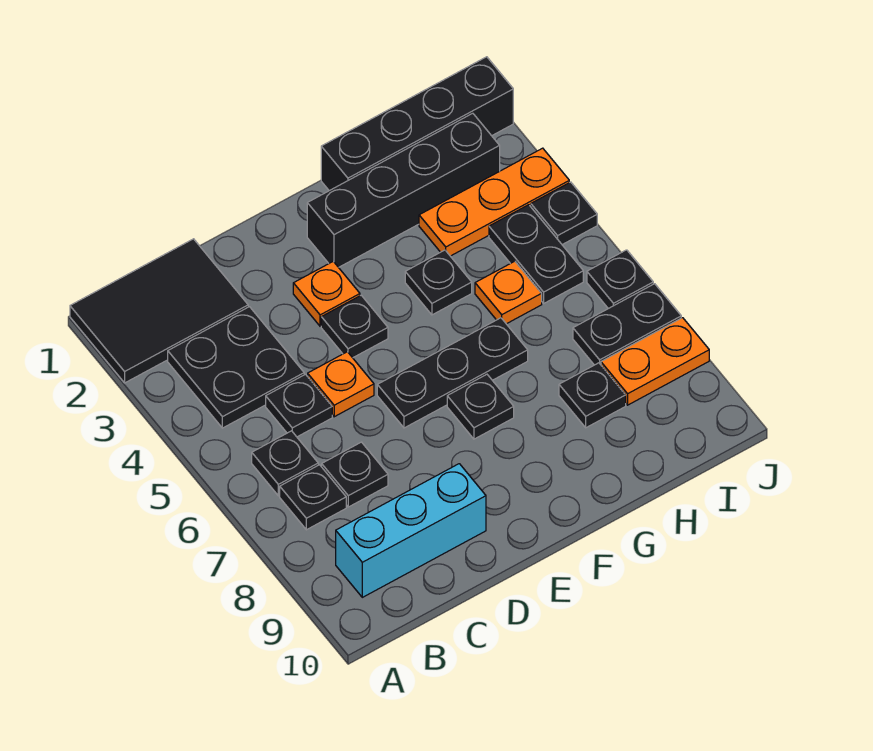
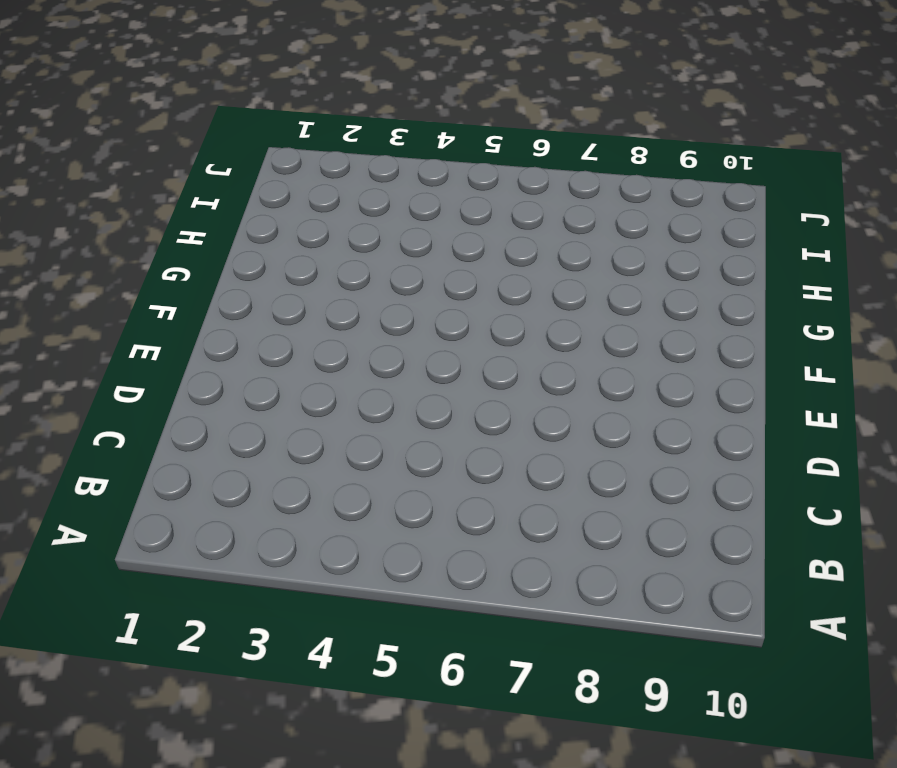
none -> black tile A1:C2 level 1
none -> black plate B3:C4 level 1
none -> black plate B6 level 1

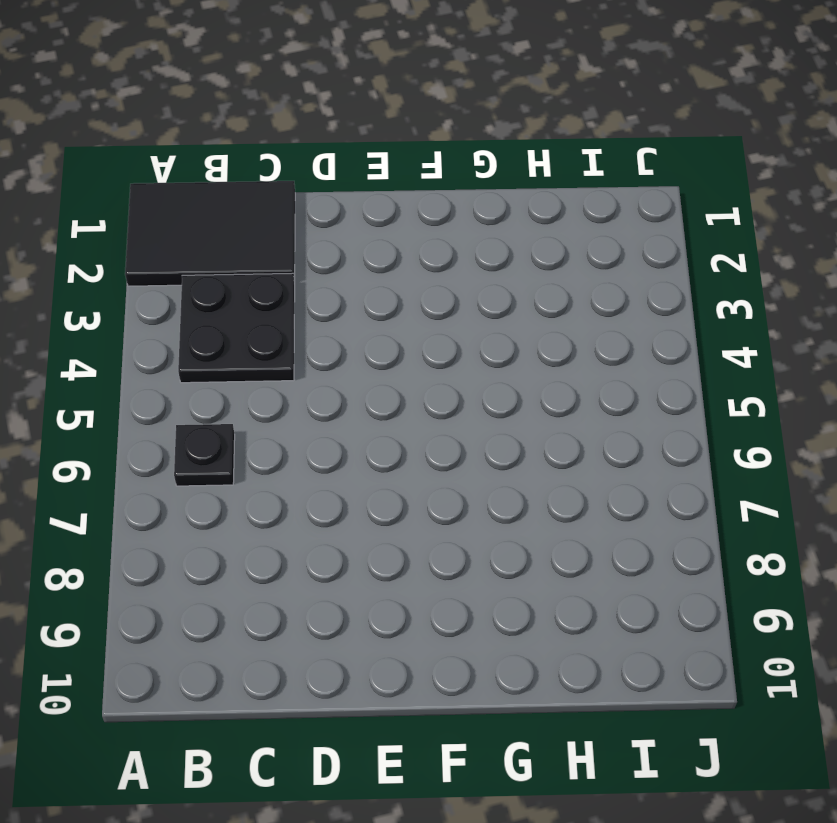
none -> black plate B7 level 1
none -> cyan brick B9:D9 level 1
none -> black plate C5 level 1

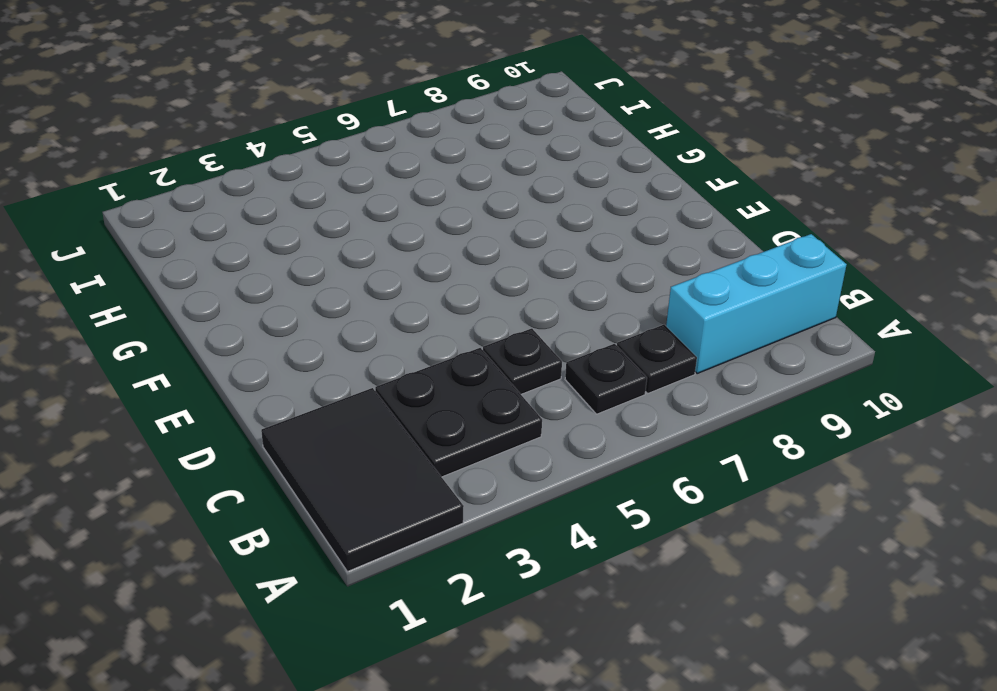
cyan brick B8:B10 level 1 -> cyan brick B9:D9 level 1
none -> black plate C7 level 1
none -> orange plate D5 level 1
none -> orange plate E3 level 1

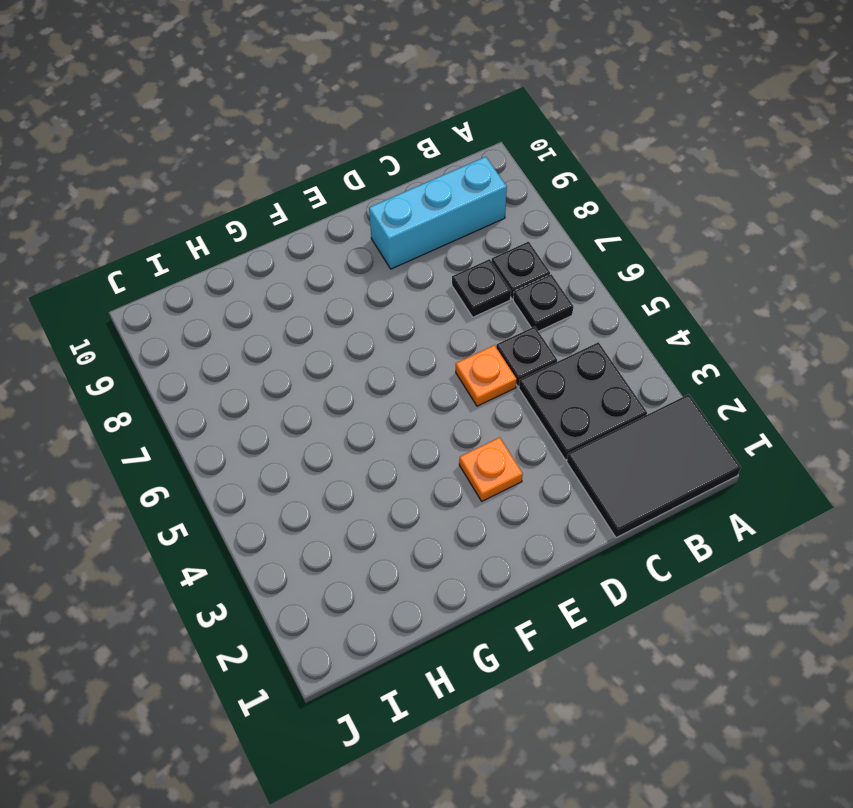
none -> black plate E4 level 1
none -> black plate E6:G6 level 1
none -> black brick F2:I2 level 1

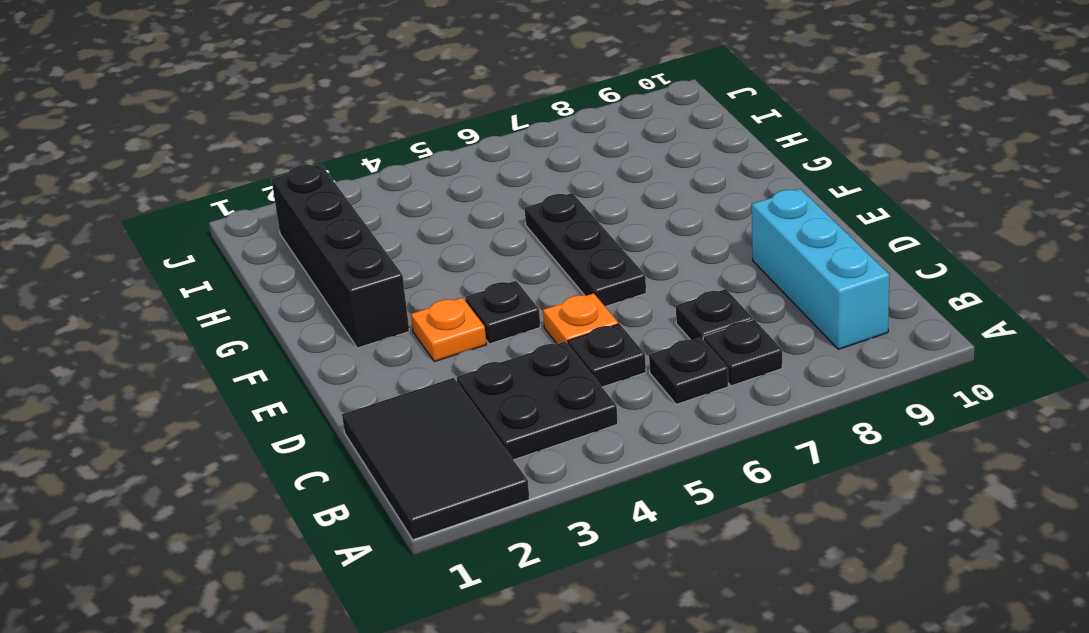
none -> black plate F7 level 1
none -> black brick G1:J1 level 1
none -> black plate G4 level 1

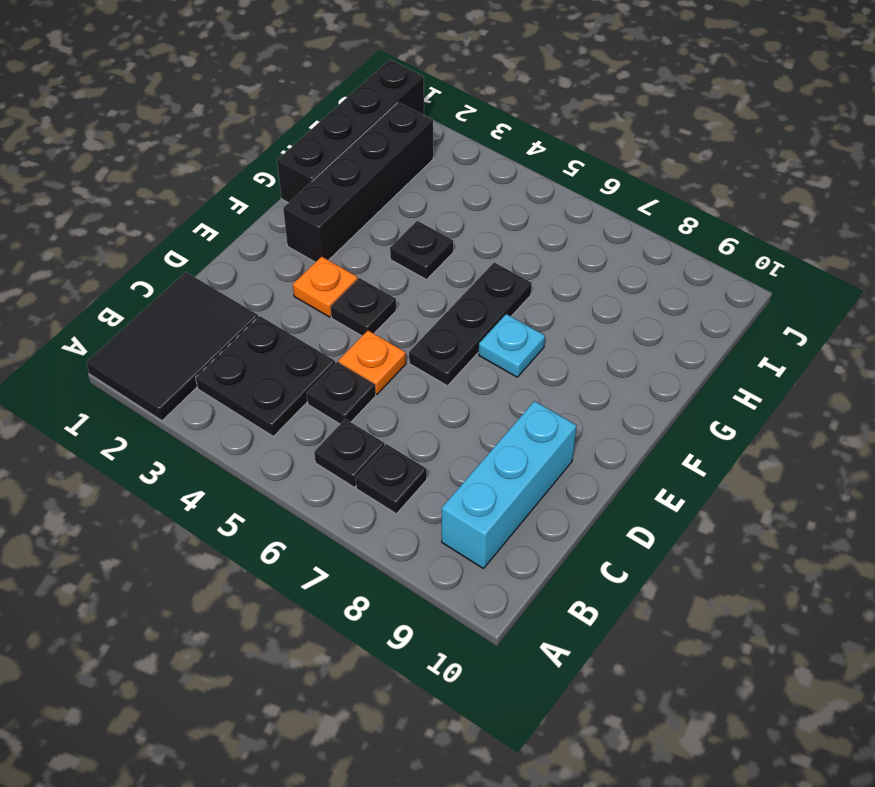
cyan plate F7 level 1 -> black plate F7 level 1
none -> black plate C7 level 1
none -> orange plate H3:J3 level 1
none -> orange plate H5 level 1

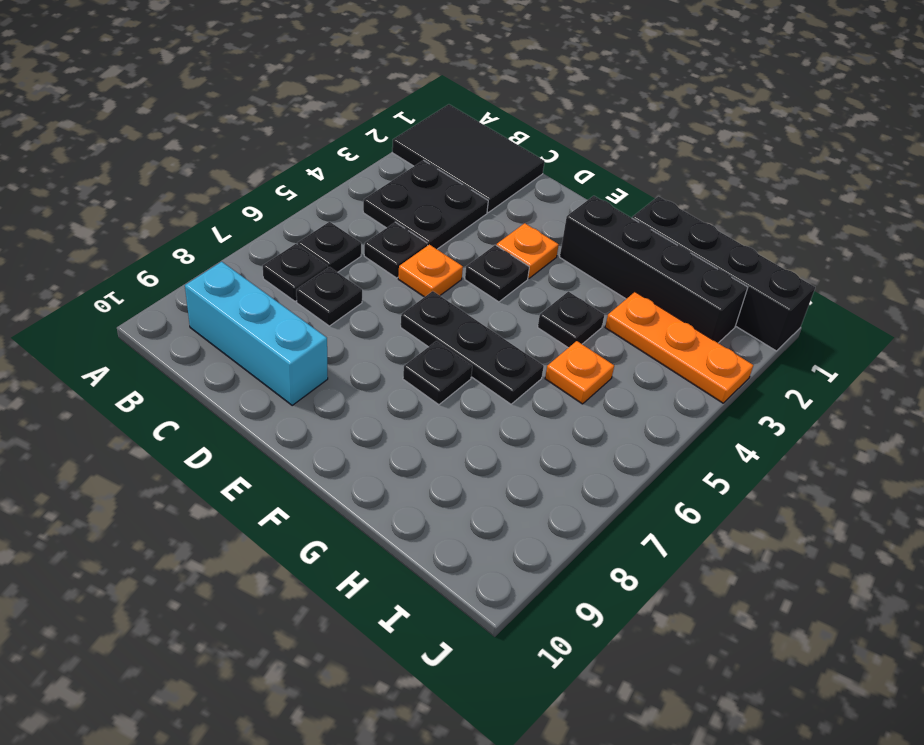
none -> black plate H8 level 1
none -> black plate I4:I5 level 1
none -> black plate I7:J7 level 1

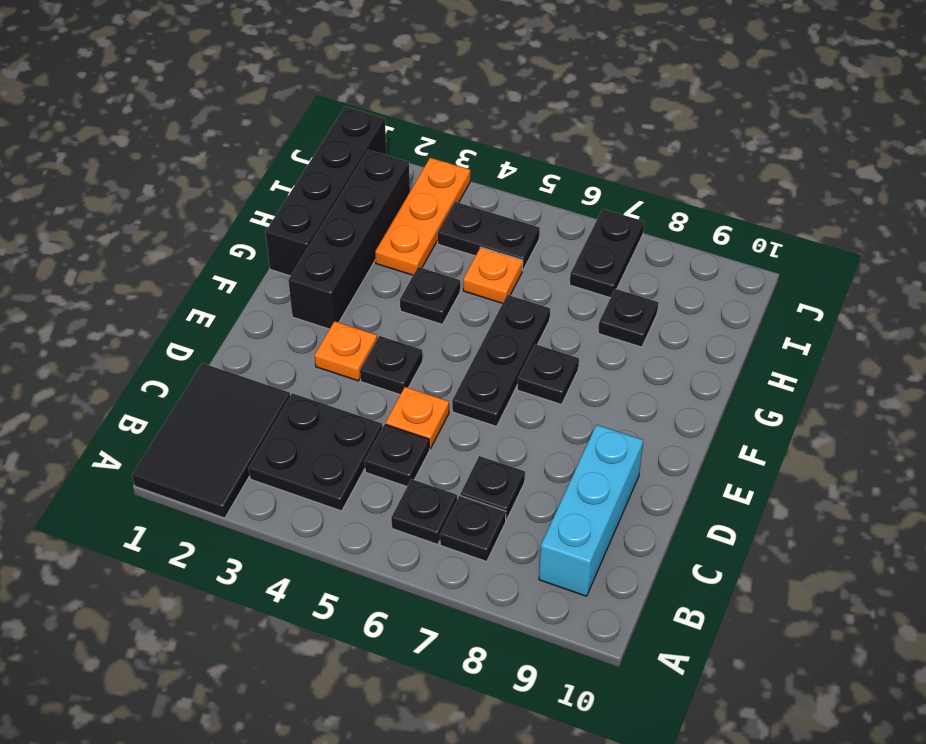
none -> orange plate I8:J8 level 1
none -> black plate J4 level 1
none -> black plate J6 level 1

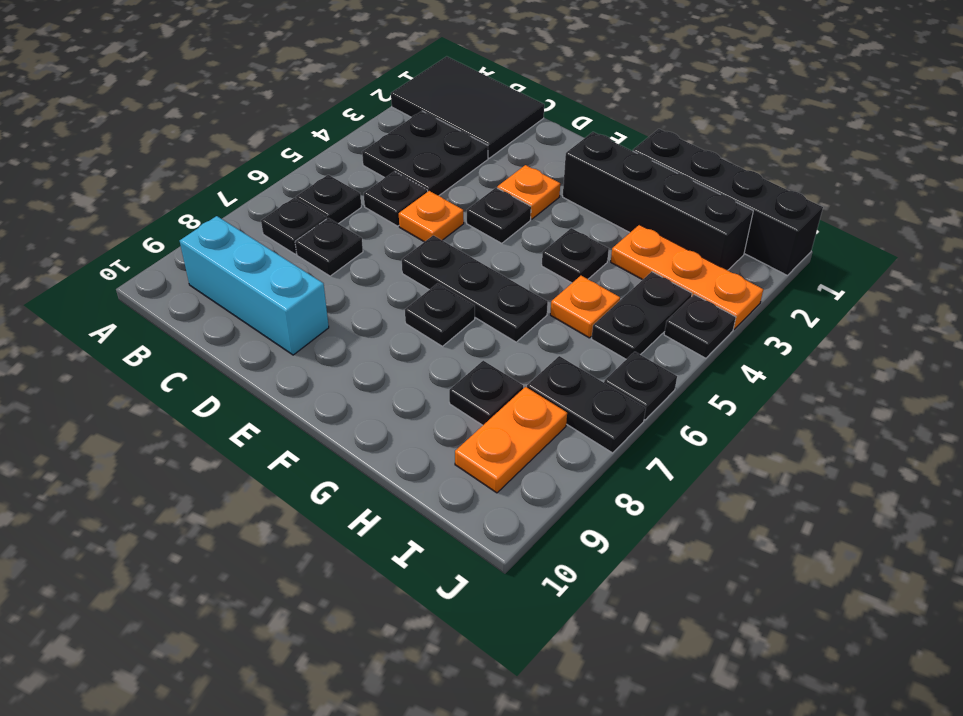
orange plate I8:I9 level 1 -> orange plate I8:J8 level 1

